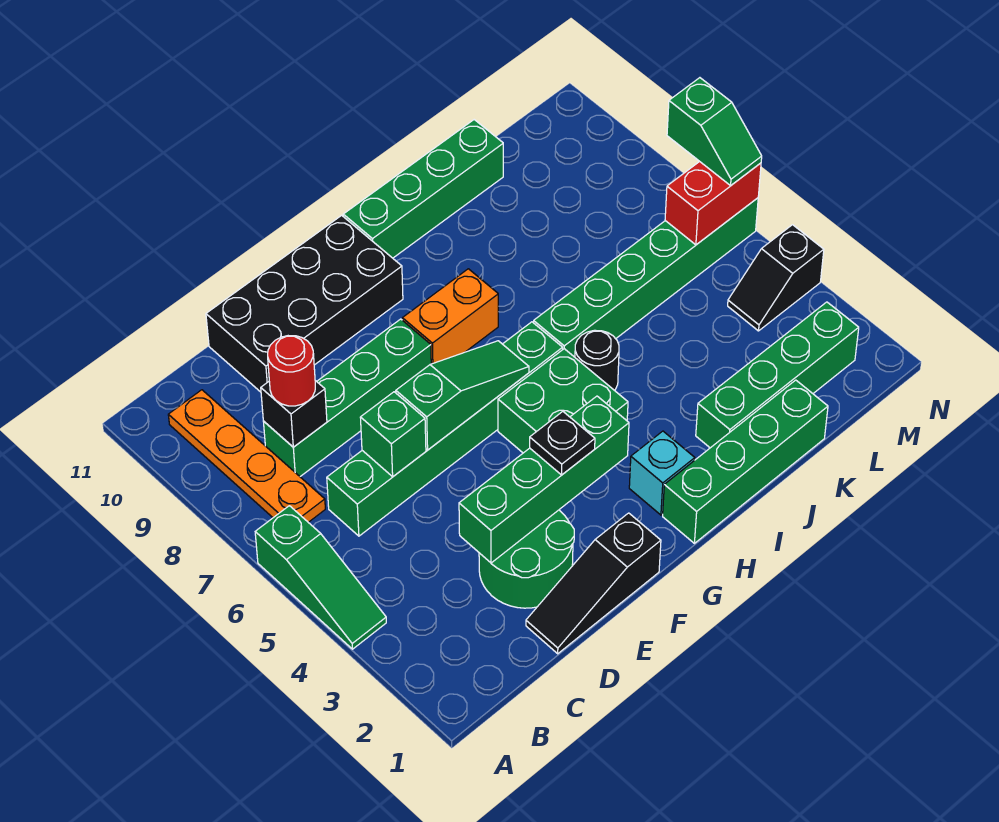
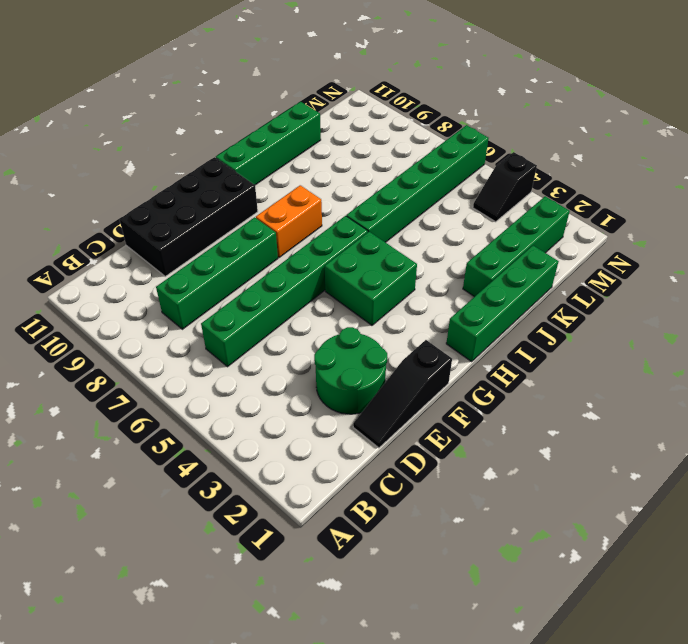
none -> green slope A4:A6 level 1 top 6
none -> orange plate B7:B10 level 1
none -> cyan brick H2 level 1

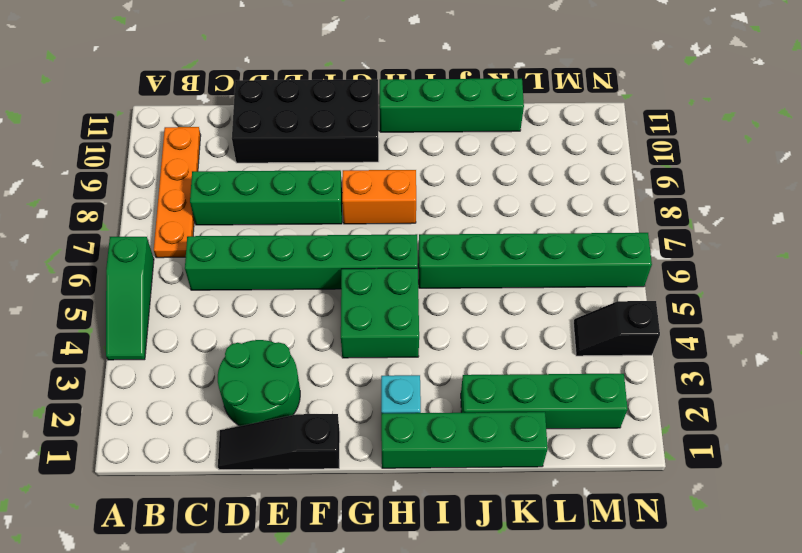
none -> black round brick I5 level 1
none -> black brick C8 level 2
none -> green brick D3:G3 level 2

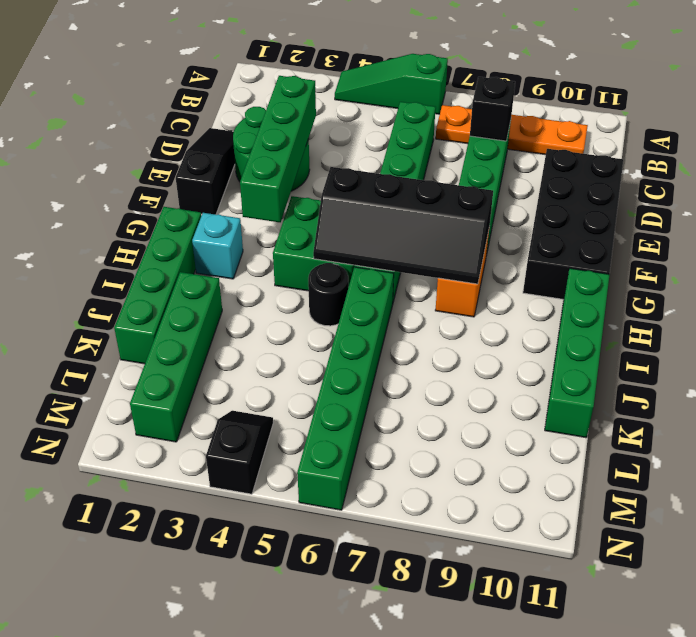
black slope G5:H8 level 2 top G -> green slope E6:G6 level 2 top E
none -> green brick D6 level 2
none -> red brick M6:N6 level 2
none -> red round brick C8 level 3

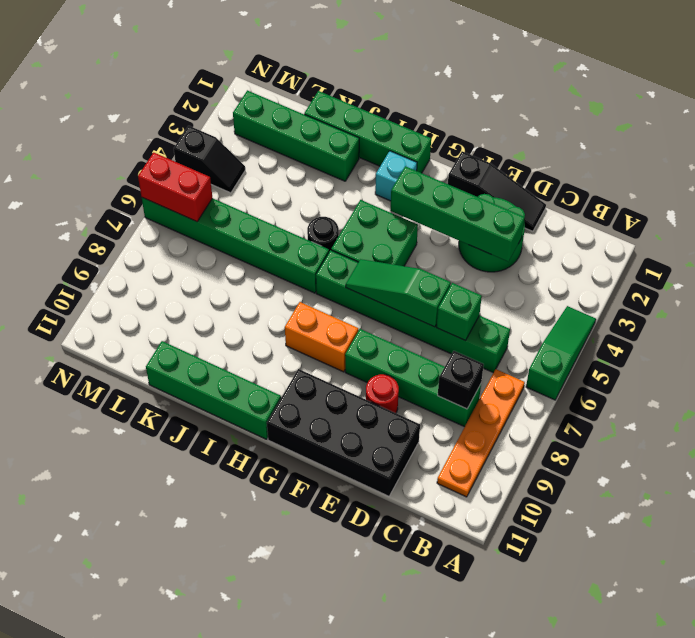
red round brick E9 level 1 -> red round brick C8 level 3
none -> black plate F3 level 3
none -> green slope N6:N7 level 3 top 7

